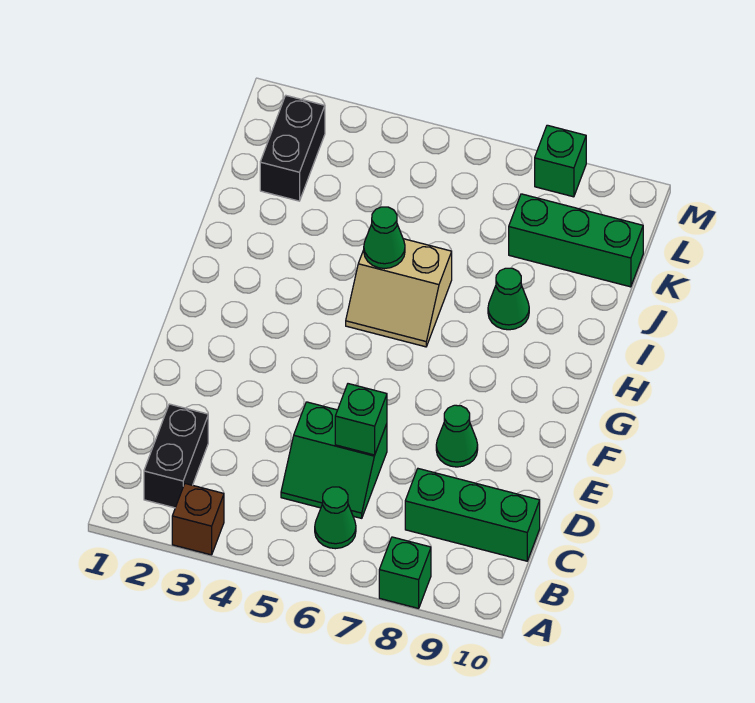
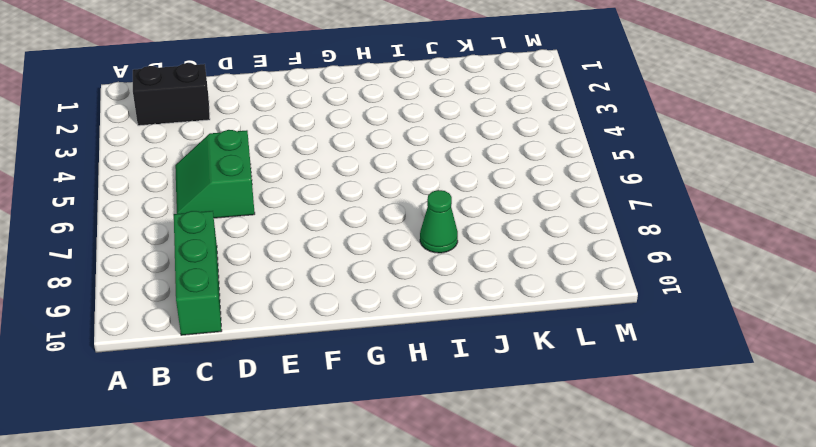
none -> brown brick A3 level 1
none -> green brick A8 level 1
none -> green cone B6 level 1

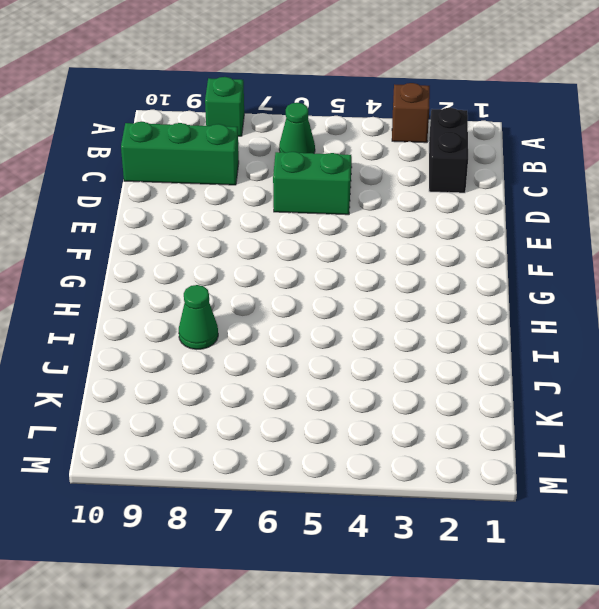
none -> green cone E8 level 1
none -> tan slope H5:I6 level 1 top I
none -> black brick K2:L2 level 1

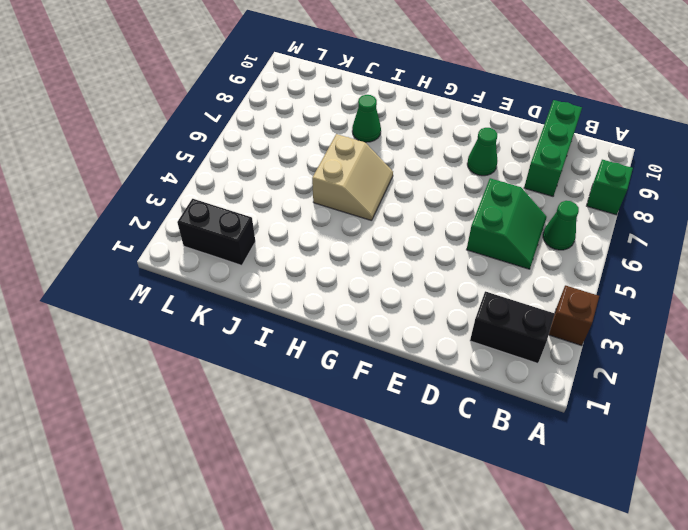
none -> green brick K8:K10 level 1
none -> green brick M8 level 1
none -> green brick D6 level 2

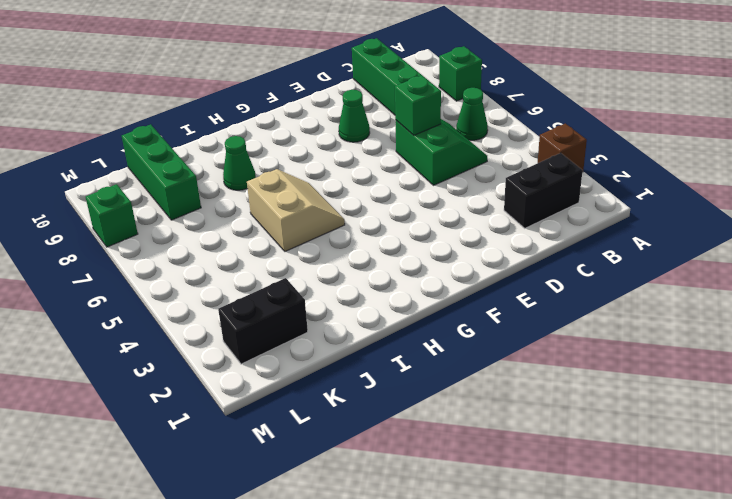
none -> green cone I5 level 2

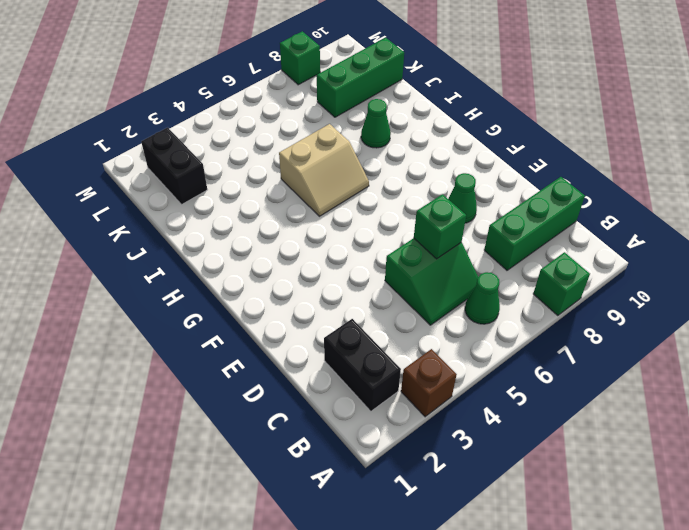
none -> green cone I5 level 2

